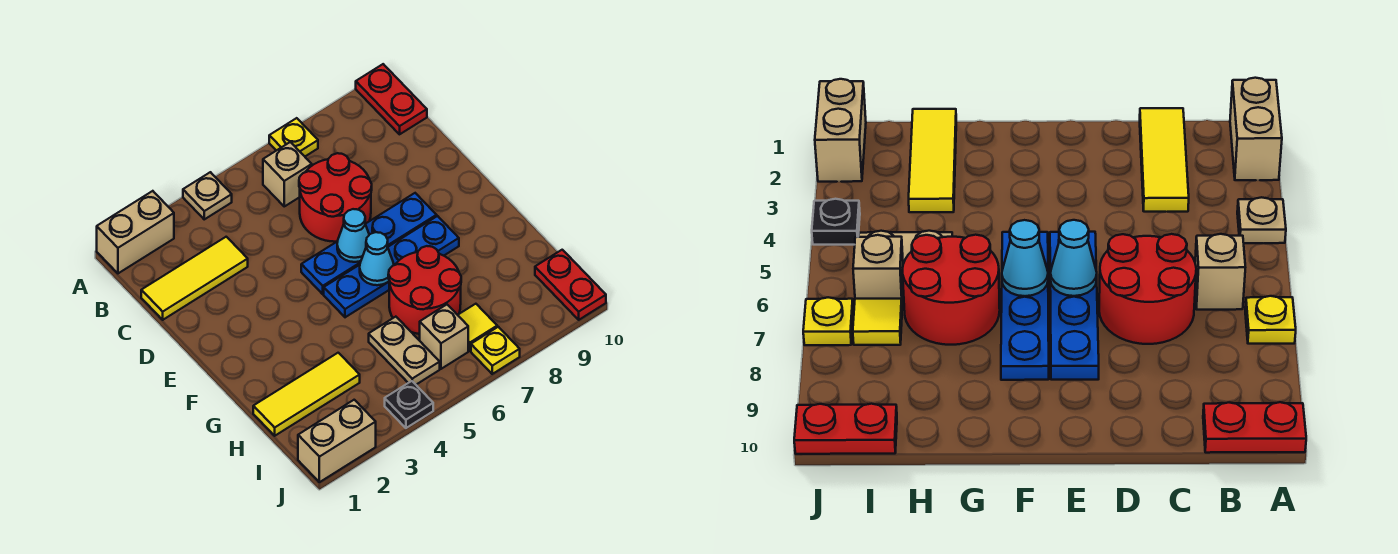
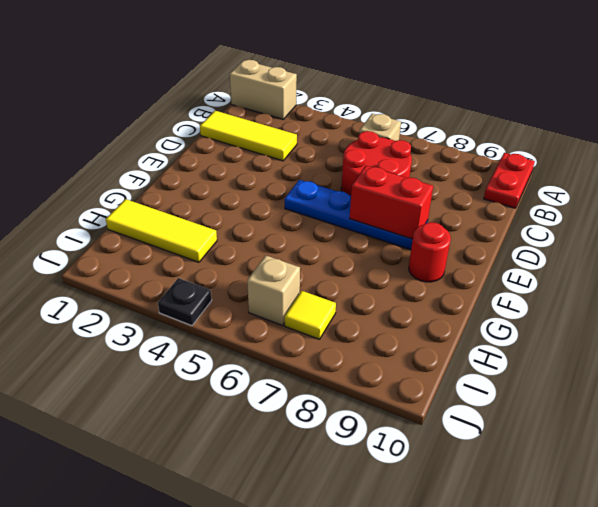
red brick E7:E8 level 2 -> none
red round brick F9 level 1 -> none
none -> tan plate A4 level 1
none -> yellow plate A7 level 1
none -> blue plate F5:F8 level 1

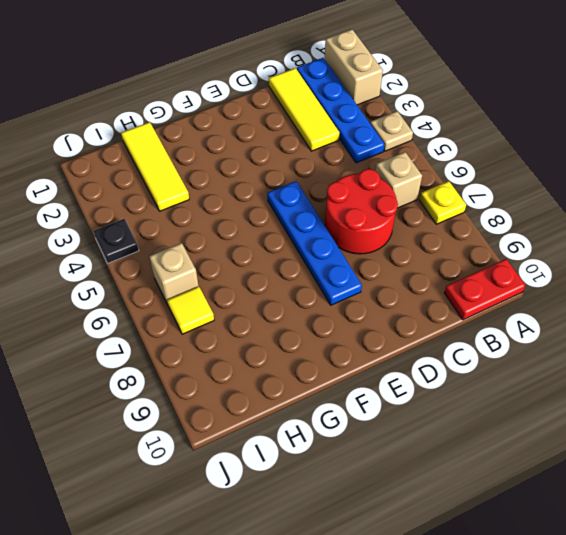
blue plate B1:B4 level 1 -> blue plate F5:F8 level 1
none -> red round brick G6:H7 level 1
none -> tan plate H5:I5 level 1
none -> red plate I10:J10 level 1

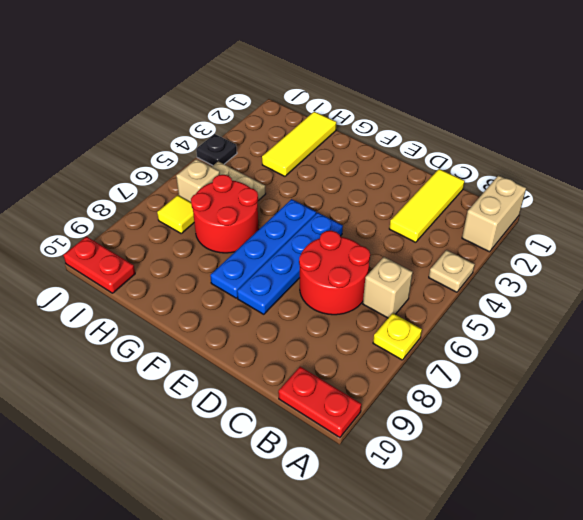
none -> tan brick J1:J2 level 1
none -> yellow plate J7 level 1
none -> cyan cone E6 level 2

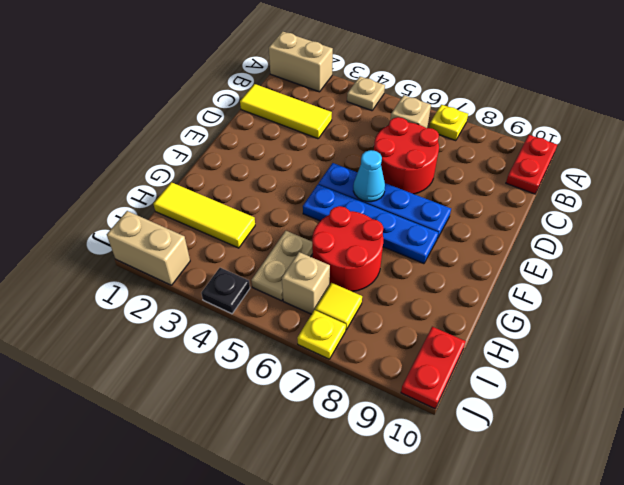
none -> cyan cone F6 level 2

